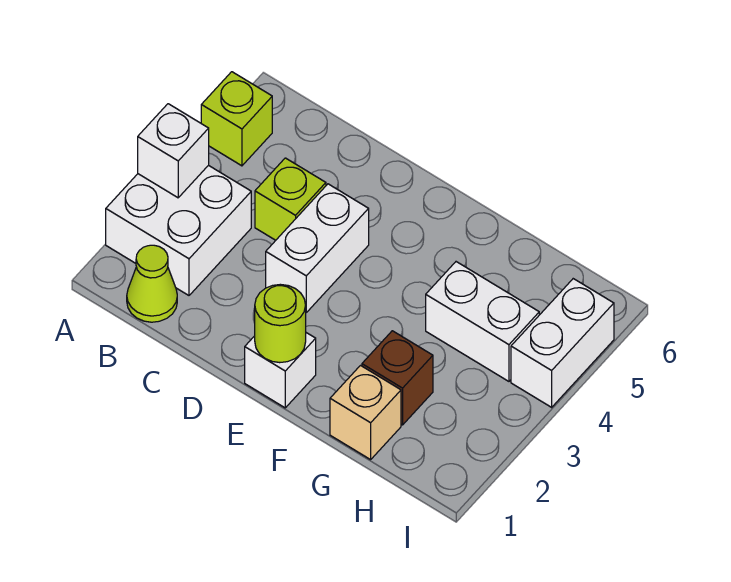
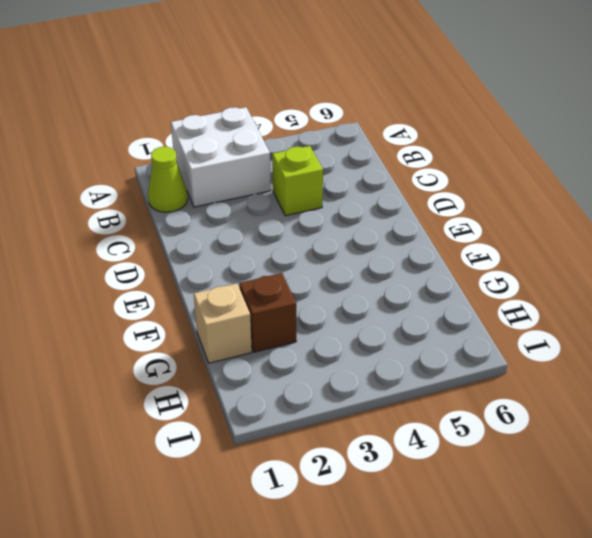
none -> lime brick A5 level 1
none -> white brick D3:D4 level 1
none -> white brick E1 level 1

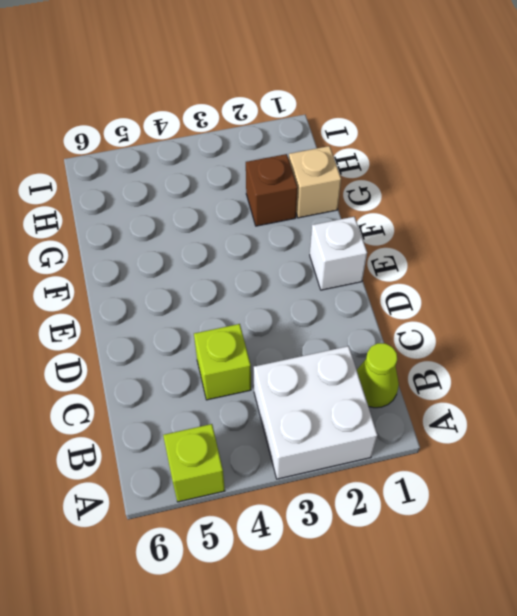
none -> white brick D3:D4 level 1
none -> white brick G4:H4 level 1
none -> white brick I4:I5 level 1

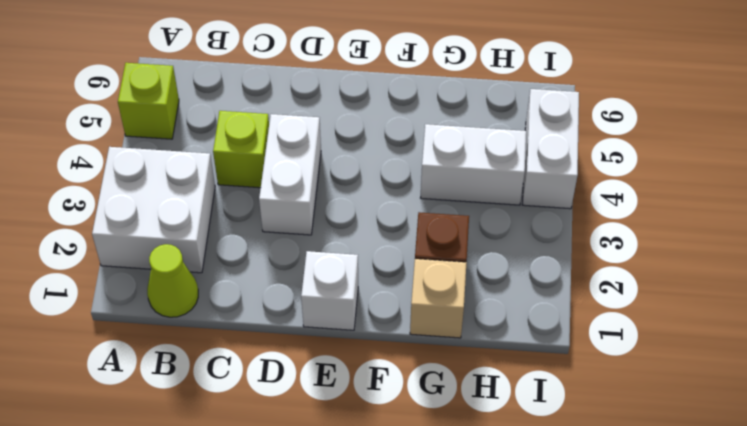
none -> white brick A3 level 2
none -> lime round brick E1 level 2

